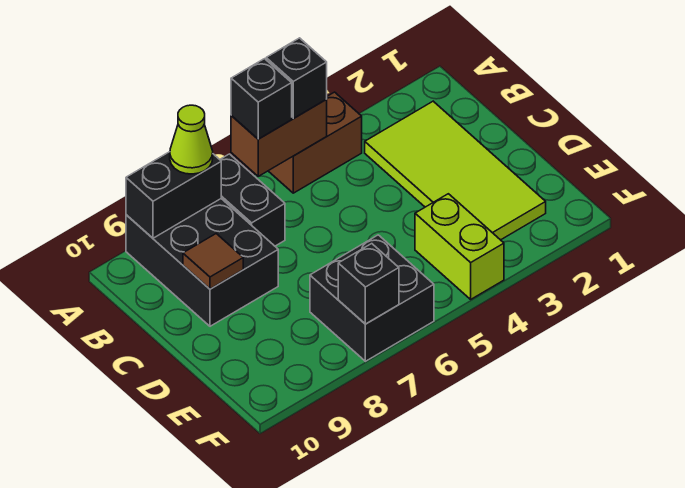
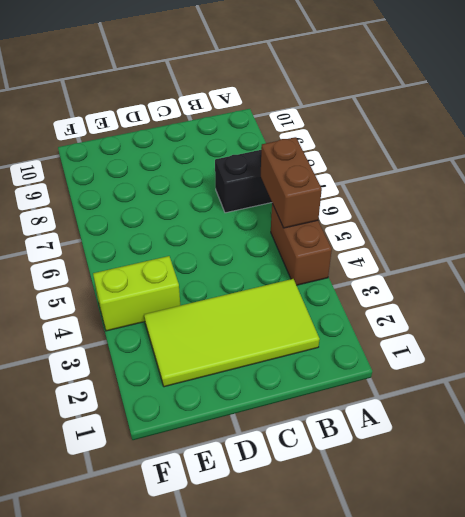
none -> black brick A8:C9 level 1
none -> black brick E6:F7 level 1
none -> black brick A8:A9 level 2

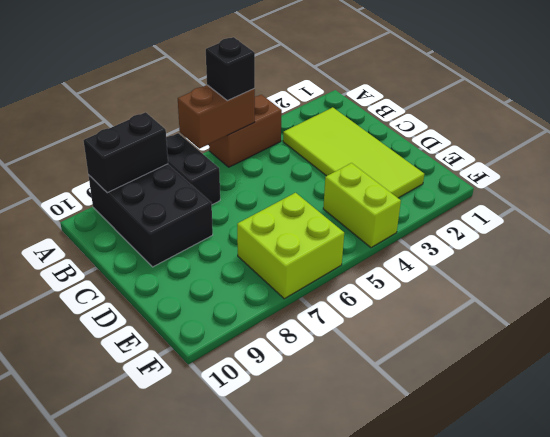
lime brick E6:F7 level 1 -> black brick E6:F7 level 1
none -> brown tile C9 level 2
none -> black brick F7 level 2
none -> black brick A6 level 3

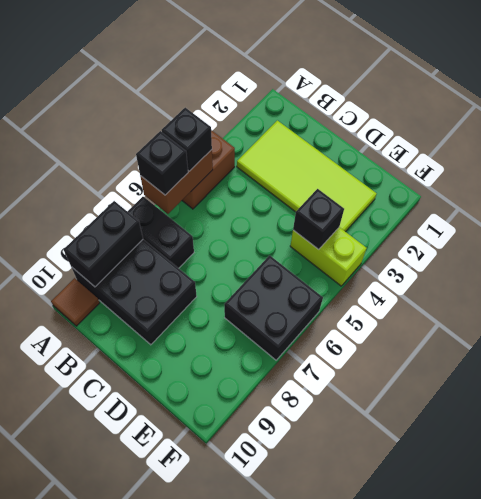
brown tile A10 level 1 -> brown tile C9 level 2
black brick E4 level 2 -> black brick F7 level 2
none -> lime cone A8 level 3

